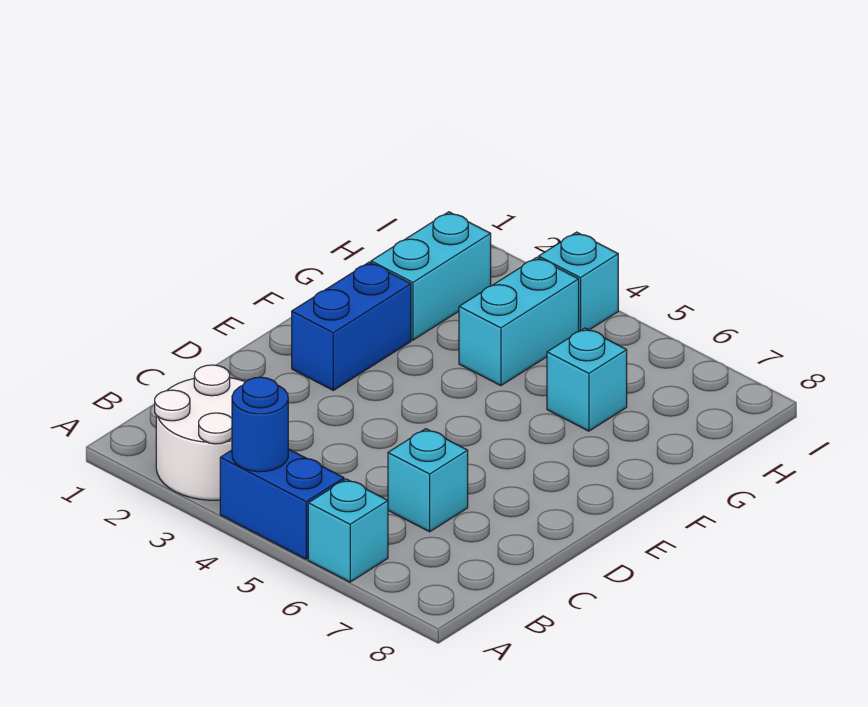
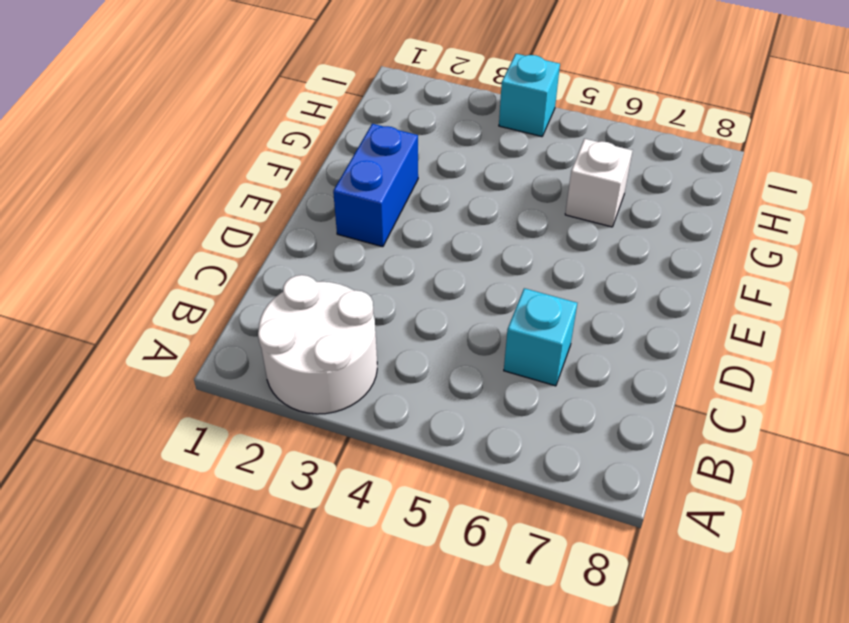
white brick G6 level 1 -> cyan brick G6 level 1
none -> blue brick A4:A5 level 1
none -> cyan brick A6 level 1

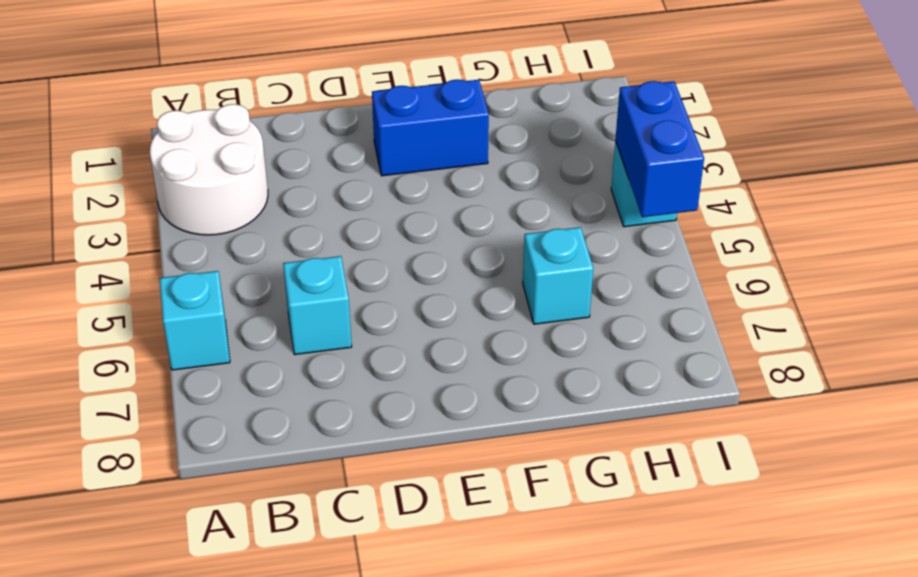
blue brick I4:I5 level 2 -> blue brick A4:A5 level 1
none -> cyan brick G2:H2 level 1
none -> cyan brick G4:H4 level 1

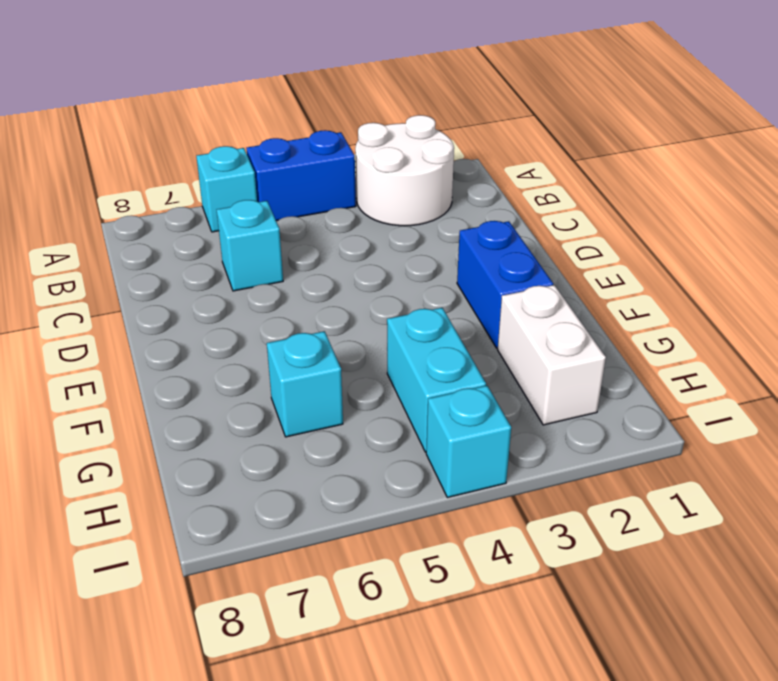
white brick G2:H2 level 1 -> cyan brick G2:H2 level 1
none -> blue round brick A4 level 2

